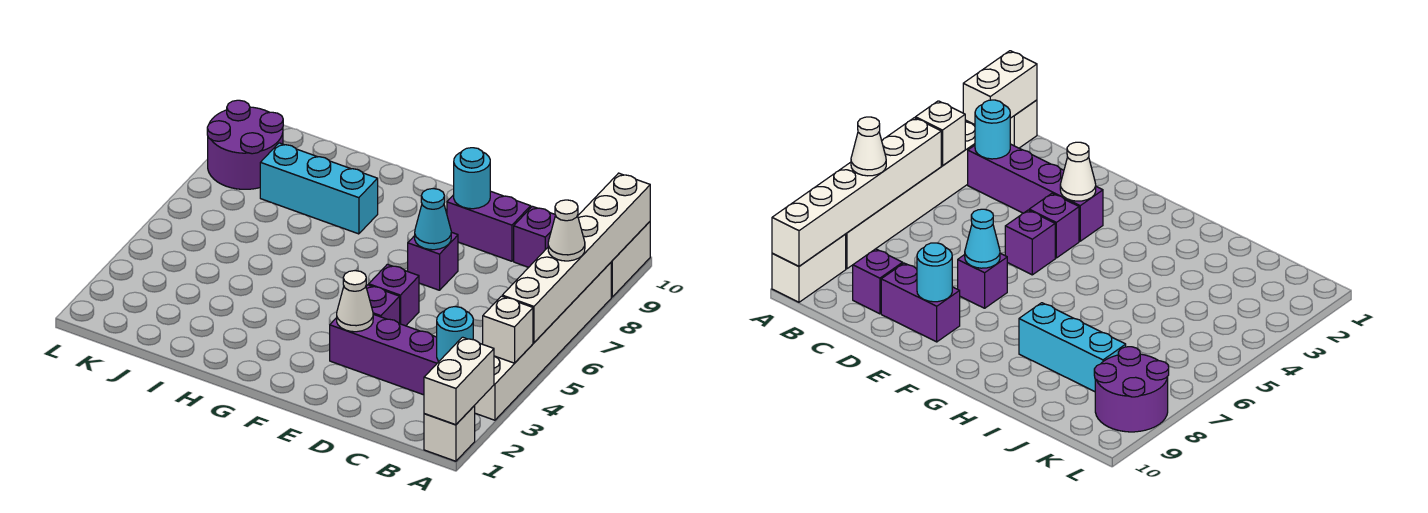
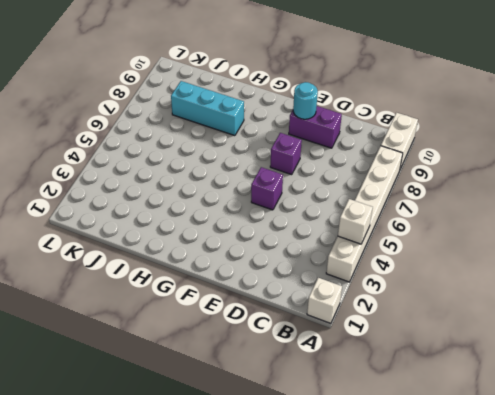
none -> purple brick B3:E3 level 1
none -> purple brick C9 level 1
none -> purple brick E4 level 1

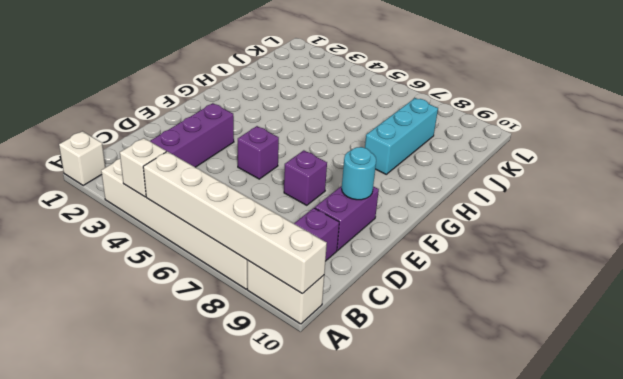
none -> purple brick E4 level 1
none -> purple round brick K8:L9 level 1
none -> white brick A1:A2 level 2

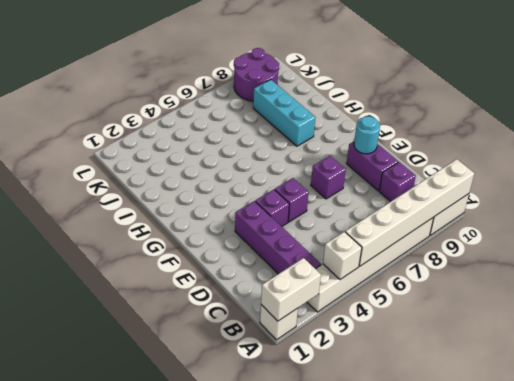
none -> cyan round brick B3 level 2
none -> white cone E3 level 2
none -> cyan cone E7 level 2

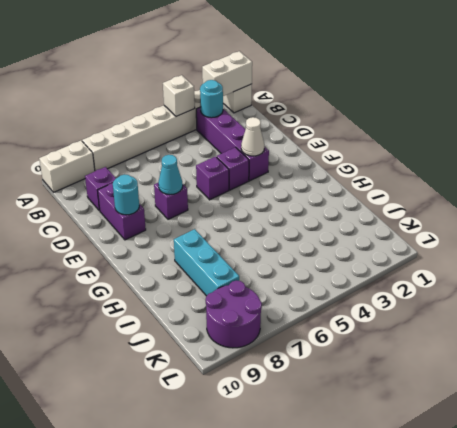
none -> white brick A5:A10 level 2
none -> white cone A7 level 3

